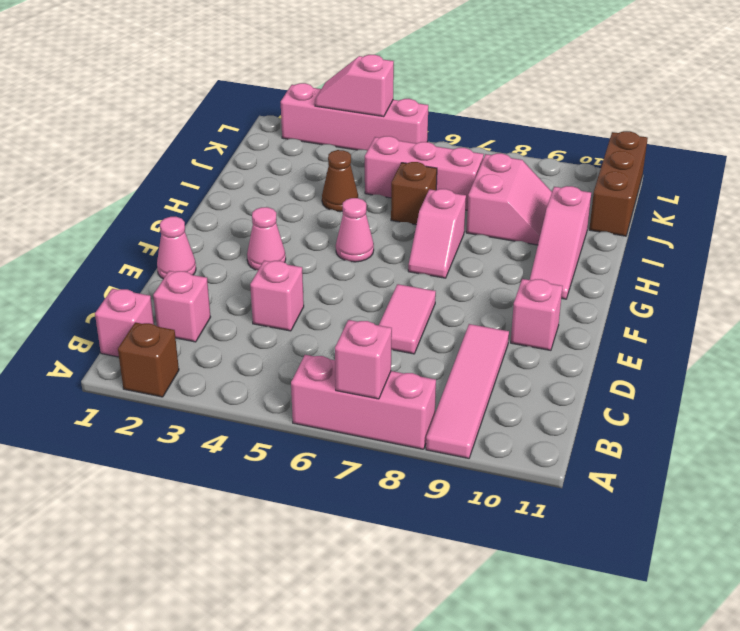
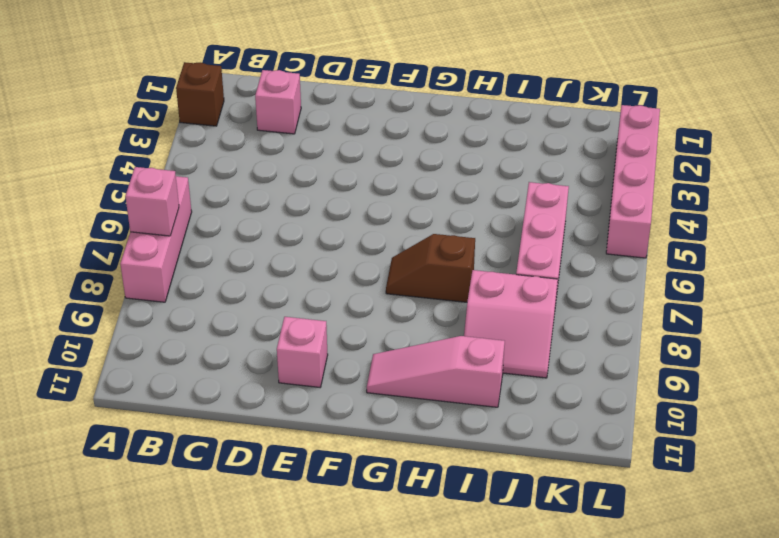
brown slope G7:H7 level 1 top H -> pink slope G7:H7 level 1 top H
none -> pink tile A9:D9 level 1
none -> pink brick B1 level 1
none -> pink brick D4 level 1

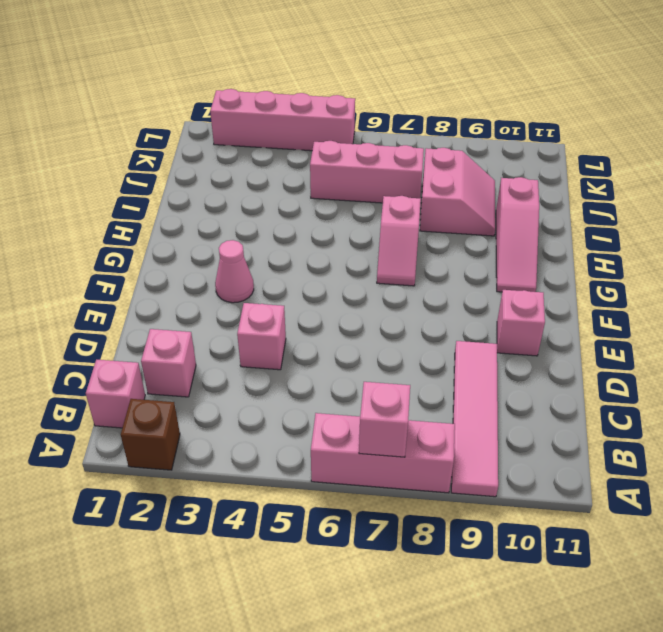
none -> pink tile D7:E7 level 1
none -> pink cone E1 level 1
none -> pink cone G5 level 1

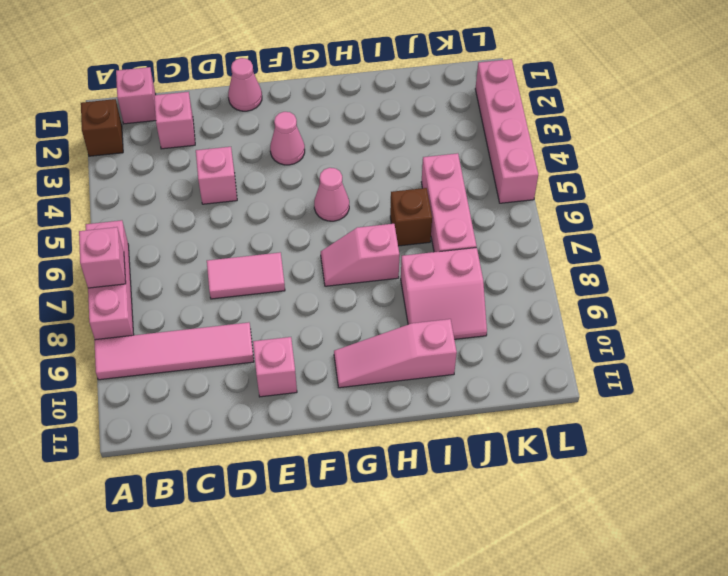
none -> brown cone I4 level 1
none -> brown brick J11:L11 level 1
none -> pink slope L3:L4 level 2 top 4

